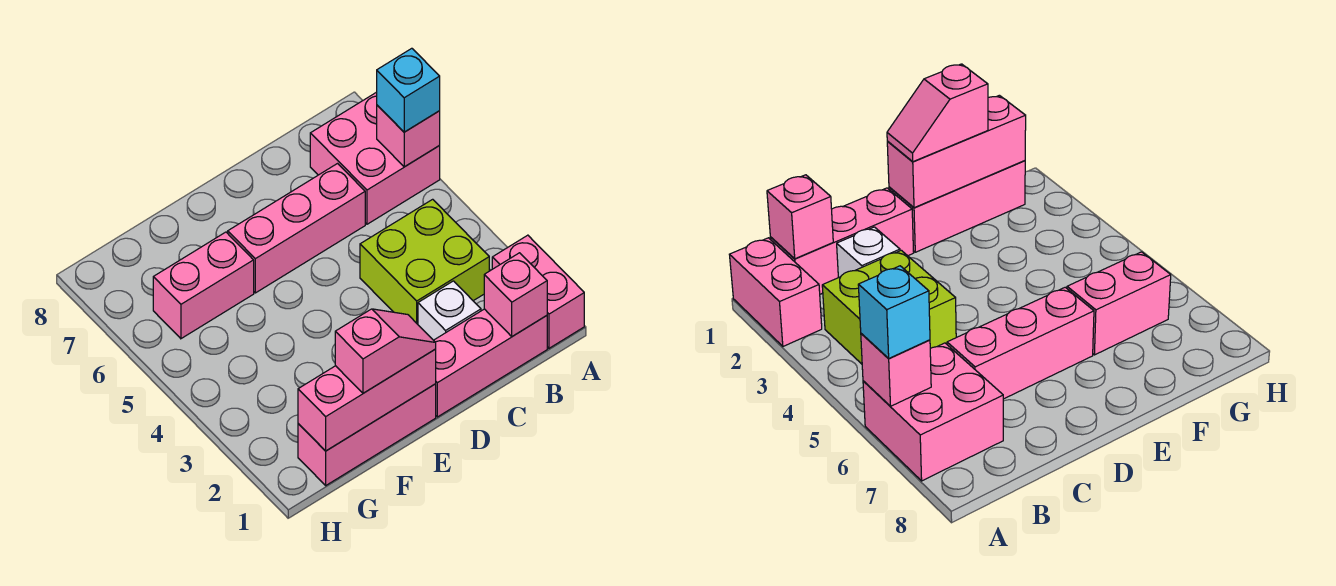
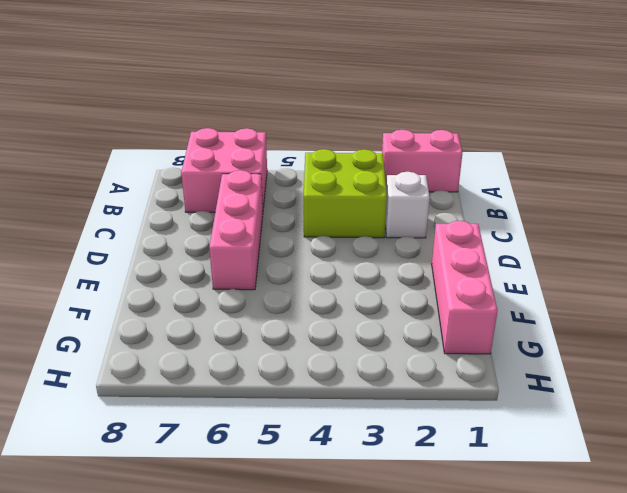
none -> pink brick B1:D1 level 1
none -> pink brick F6:G6 level 1
none -> pink brick A6 level 2

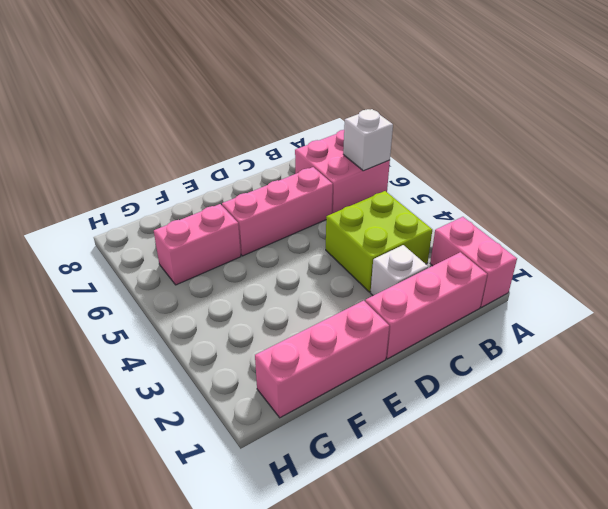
white brick A6 level 2 -> pink brick A6 level 2
none -> pink brick B1 level 2
none -> pink brick E1:G1 level 2
none -> cyan brick A6 level 3

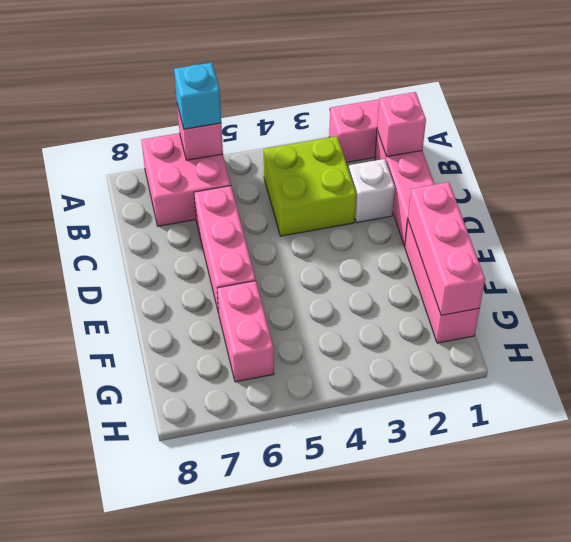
none -> pink slope E1:F1 level 3 top F

